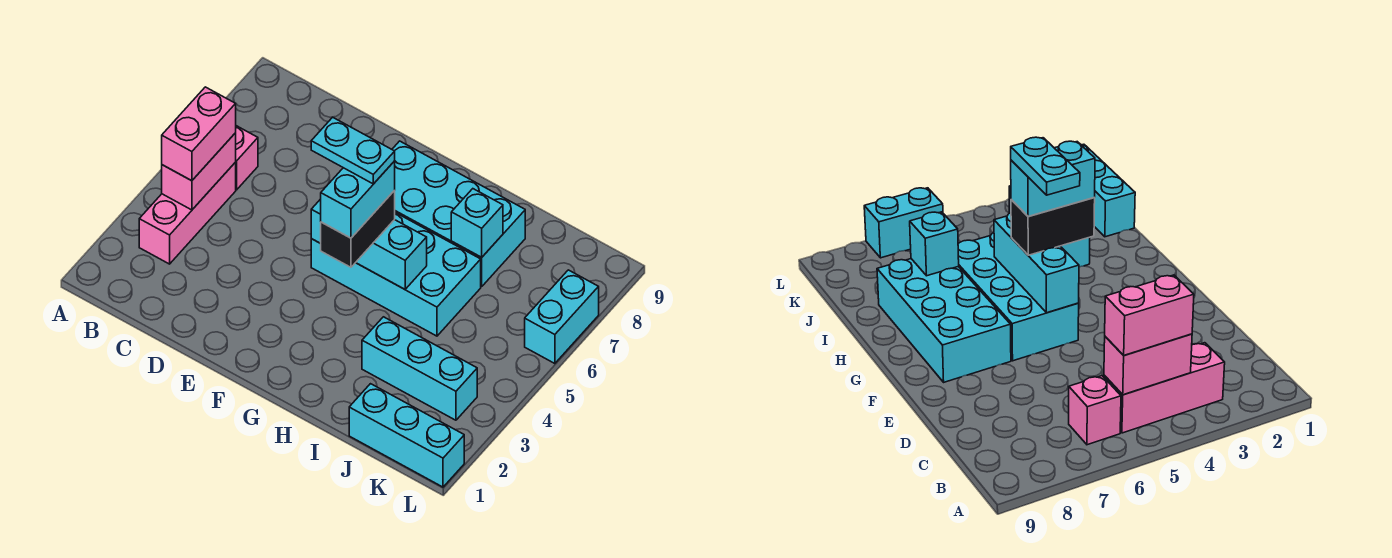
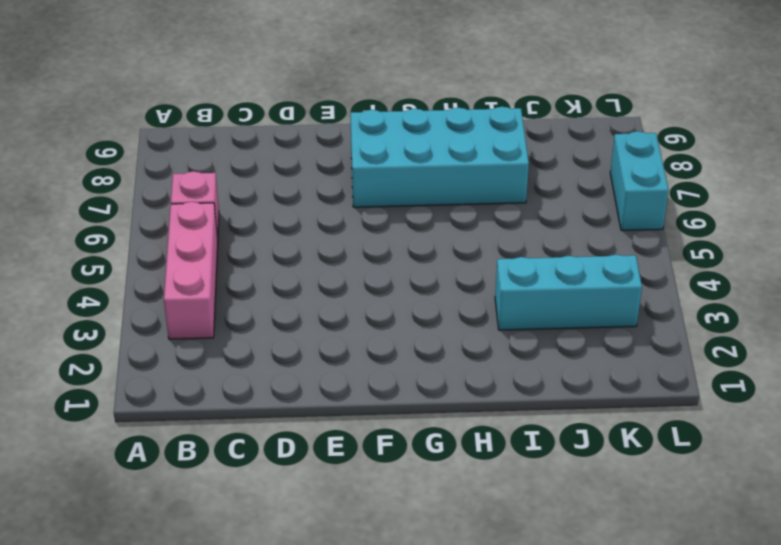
none -> cyan brick F5:I6 level 1
none -> cyan brick J1:L1 level 1
none -> pink brick B4:B5 level 2

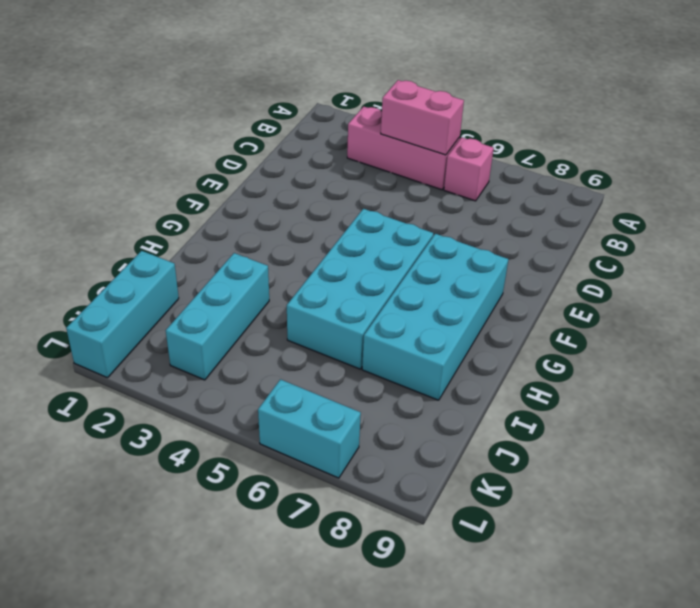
none -> cyan brick F5:H5 level 2
none -> cyan brick I7 level 2
none -> pink brick B4:B5 level 3

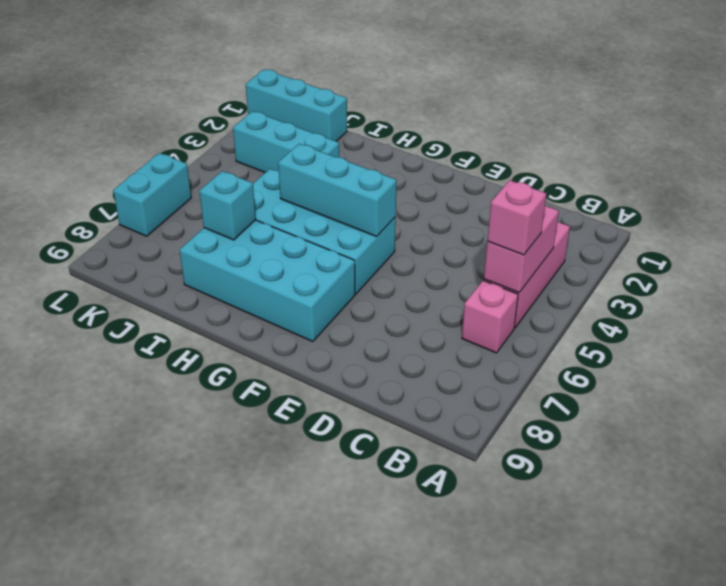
pink brick B5 level 3 -> pink brick B4:B5 level 3
none -> black brick G4:G5 level 3
none -> cyan brick G4:G5 level 4
none -> cyan plate F5:G5 level 5

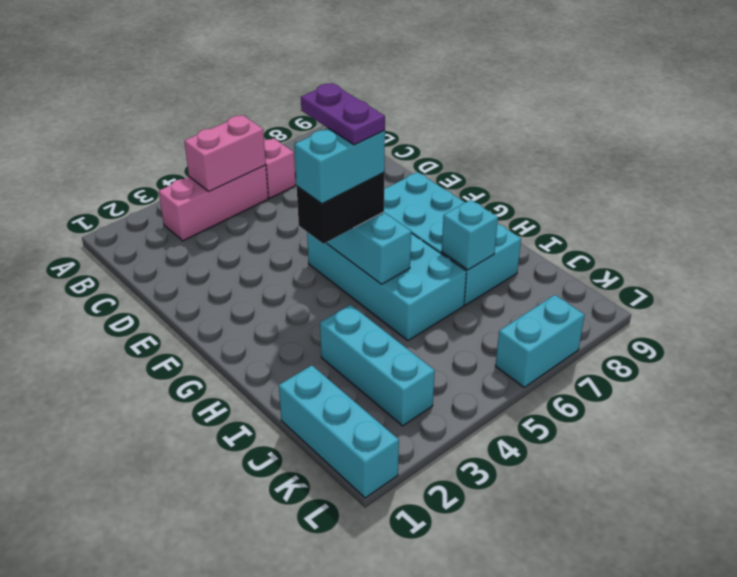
purple plate F5:G5 level 5 -> cyan plate F5:G5 level 5
none -> pink brick B4:B5 level 3

